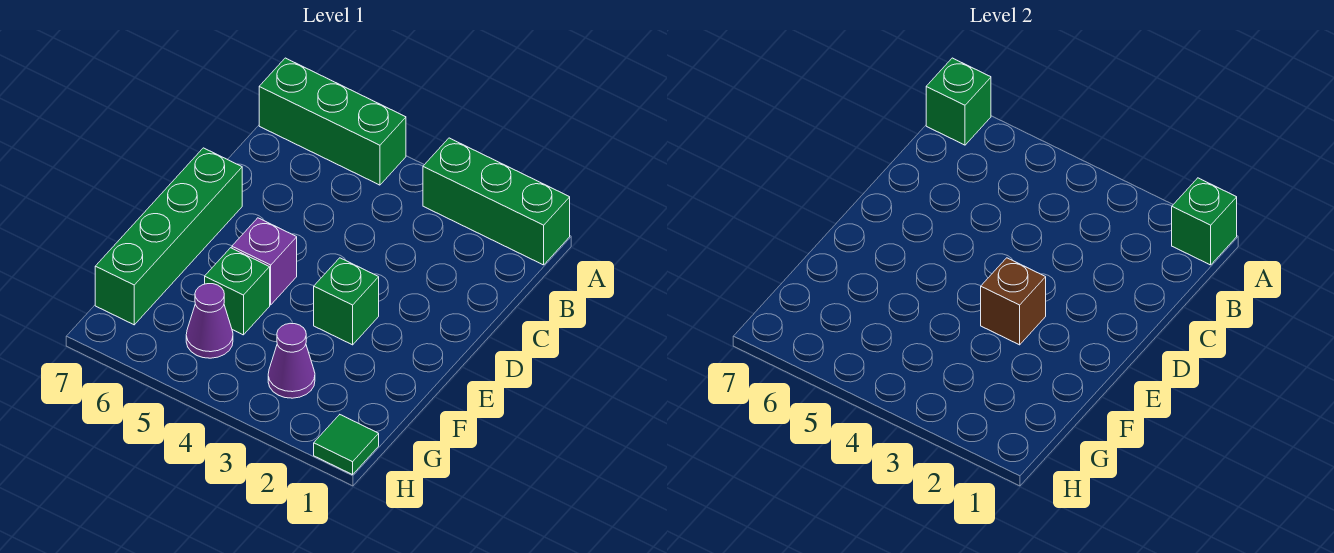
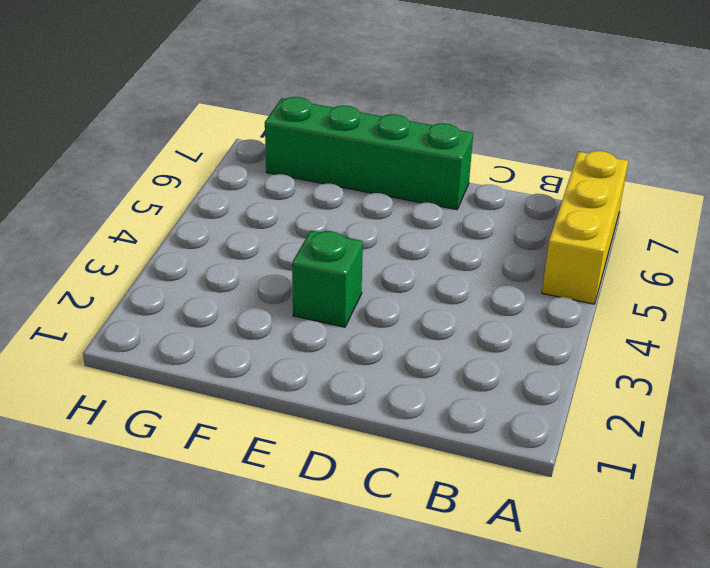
yellow brick A5:A7 level 1 -> green brick A5:A7 level 1
none -> green brick A1:A3 level 1
none -> purple brick E5 level 1
none -> green brick F5 level 1

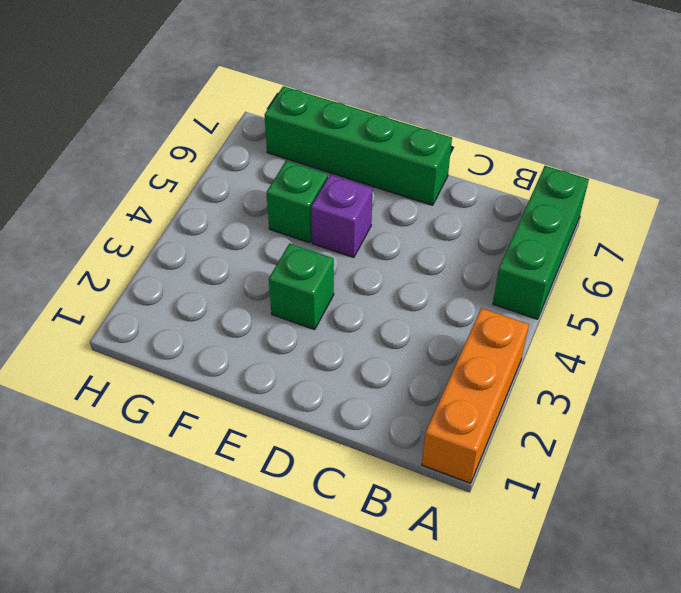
orange brick A1:A3 level 1 -> green brick A1:A3 level 1
none -> purple cone G3 level 1
none -> purple cone G5 level 1
none -> green tile H1 level 1

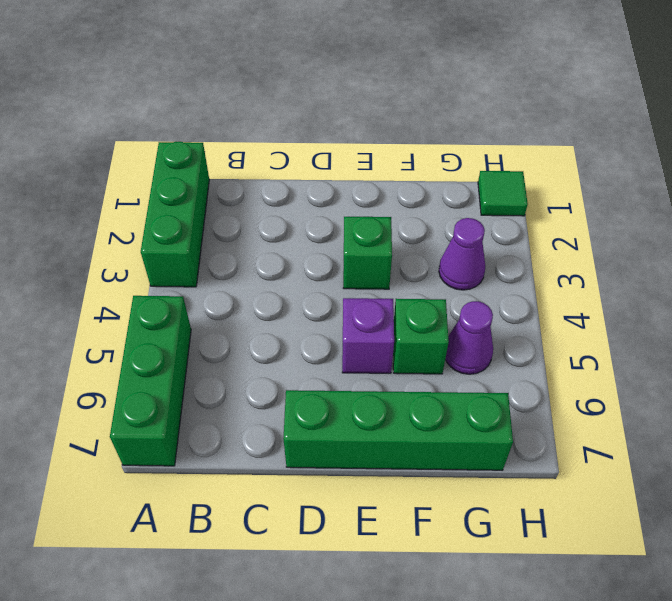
none -> green brick A1 level 2
none -> green brick A7 level 2
none -> brown brick E3 level 2

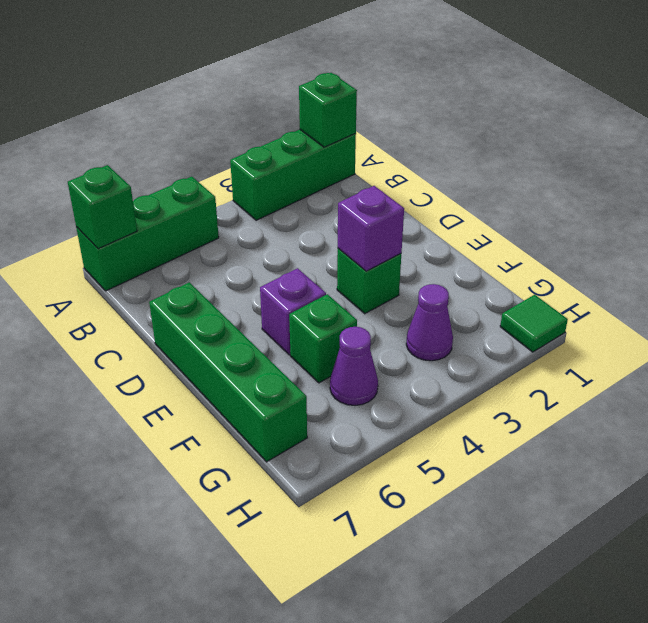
purple brick E3 level 2 -> brown brick E3 level 2

